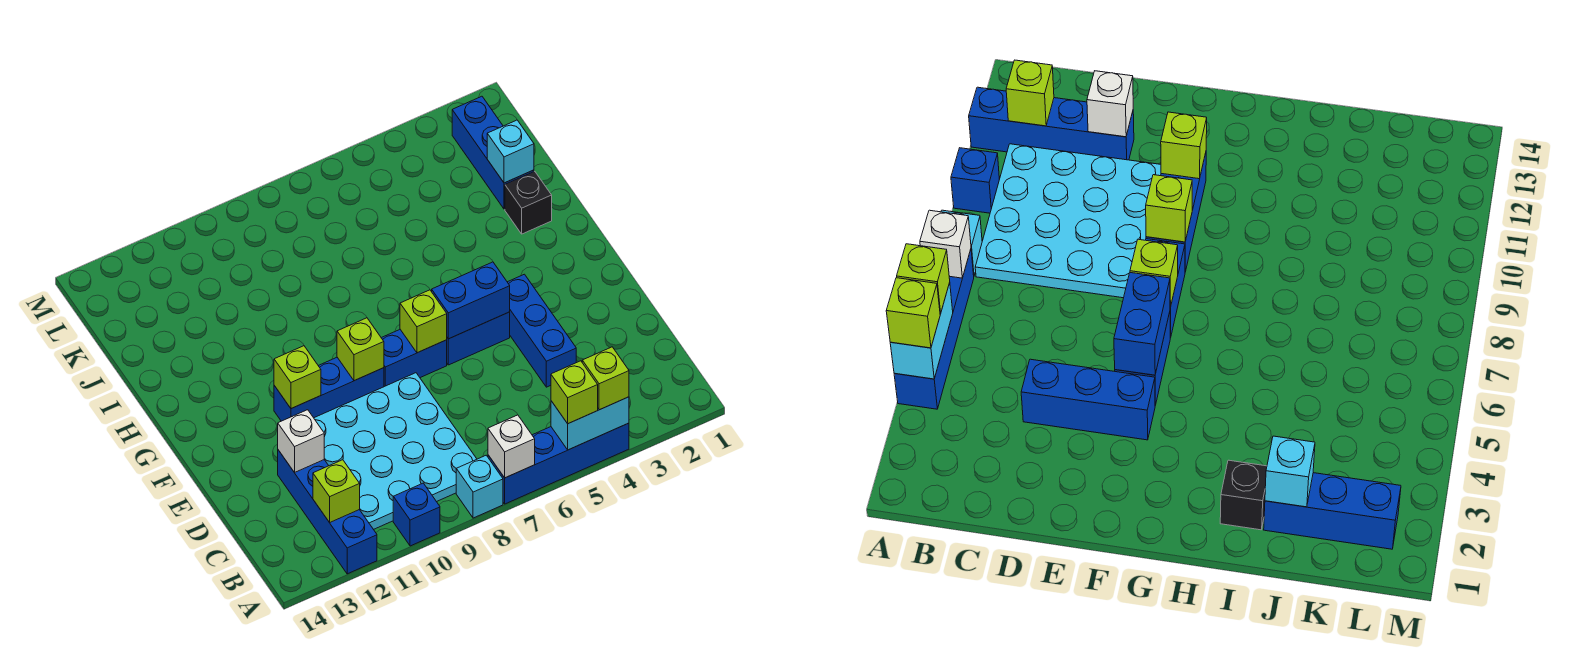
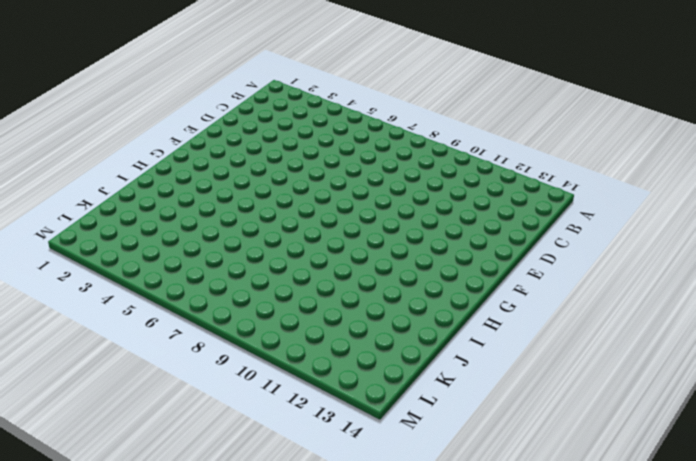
none -> blue brick A4:A7 level 1
none -> cyan brick A8 level 1
none -> blue brick A10 level 1

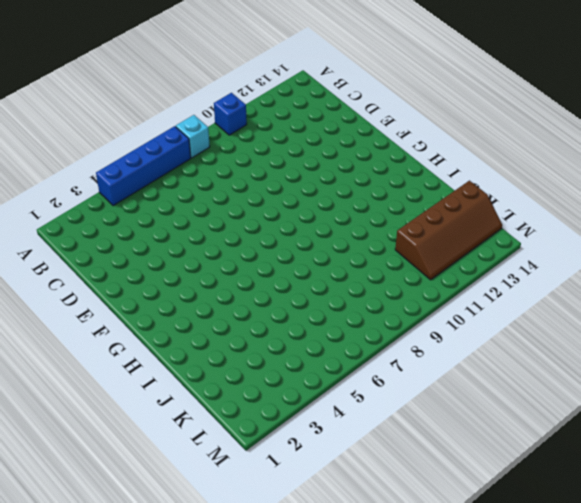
brown slope K11:L14 level 1 top K -> none
none -> blue brick A12:D12 level 1
none -> cyan plate B8:E11 level 1
none -> blue brick D4:F4 level 1

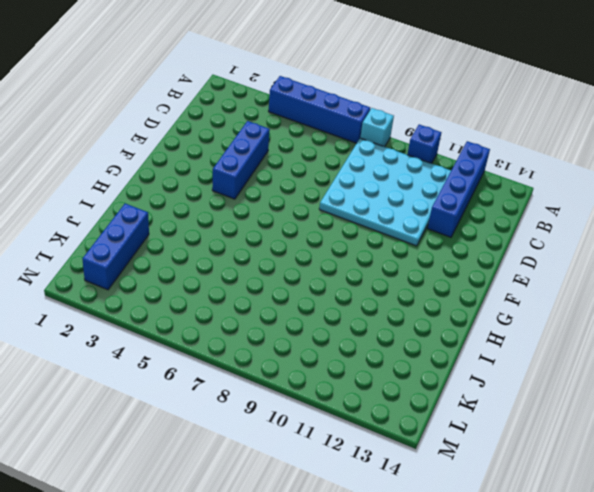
none -> blue brick F5:F6 level 1
none -> blue brick F7:F8 level 1
none -> blue brick F9:F11 level 1

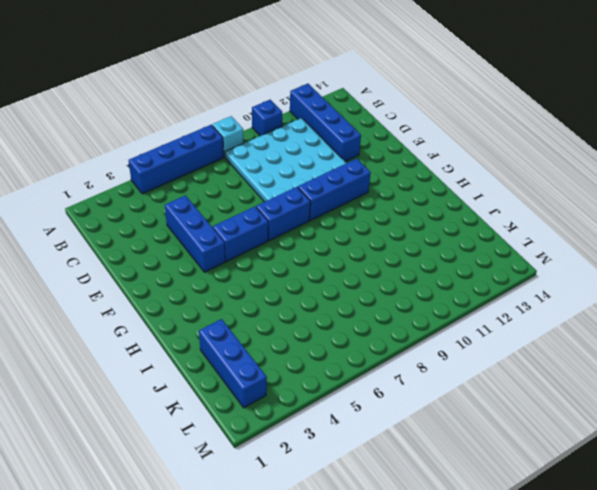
none -> black brick I2 level 1
none -> cyan brick A4:A5 level 2
none -> white brick A7 level 2

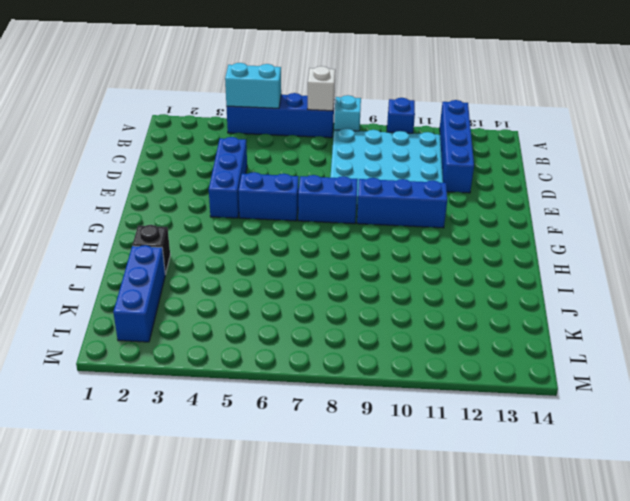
none -> lime brick B12 level 2
none -> white brick D12 level 2
none -> blue brick F5:F6 level 2

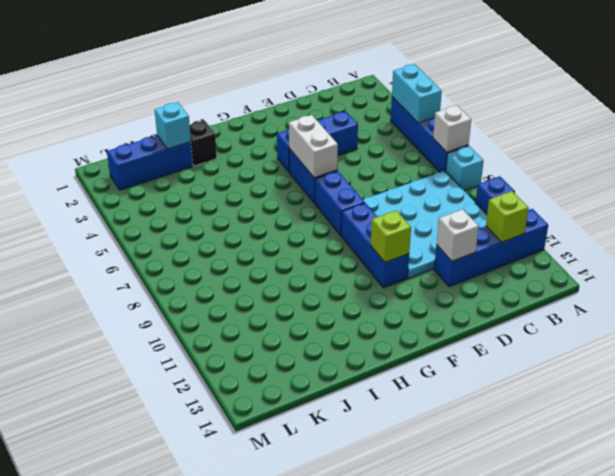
white brick F5:F6 level 2 -> blue brick F5:F6 level 2
none -> lime brick F7 level 2
none -> lime brick F9 level 2
none -> lime brick A4 level 3

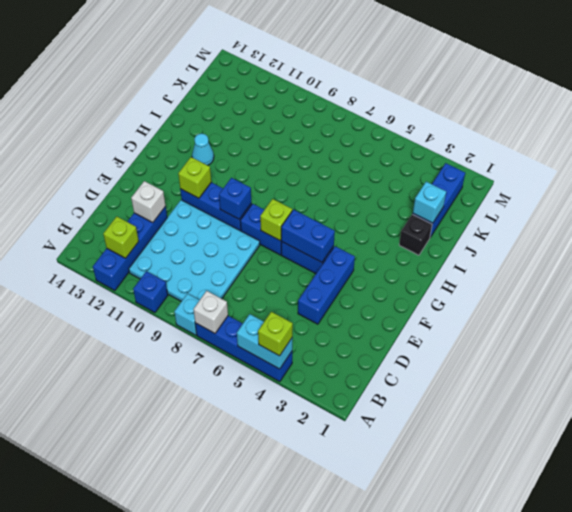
blue brick F9 level 2 -> lime brick F9 level 2
cyan cone H12 level 1 -> none
none -> lime brick A5 level 3

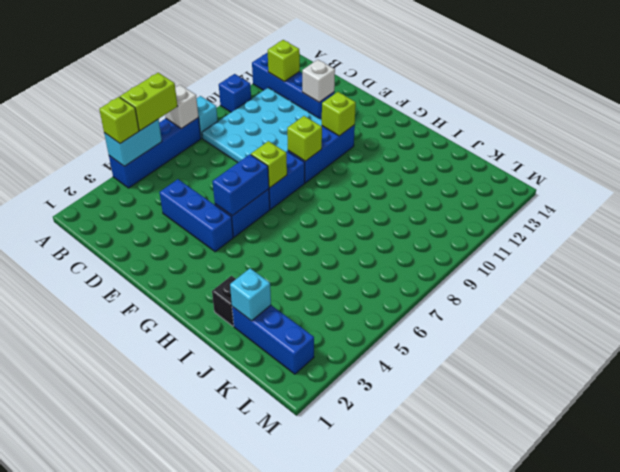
lime brick A5:A6 level 3 -> lime brick A5 level 3

